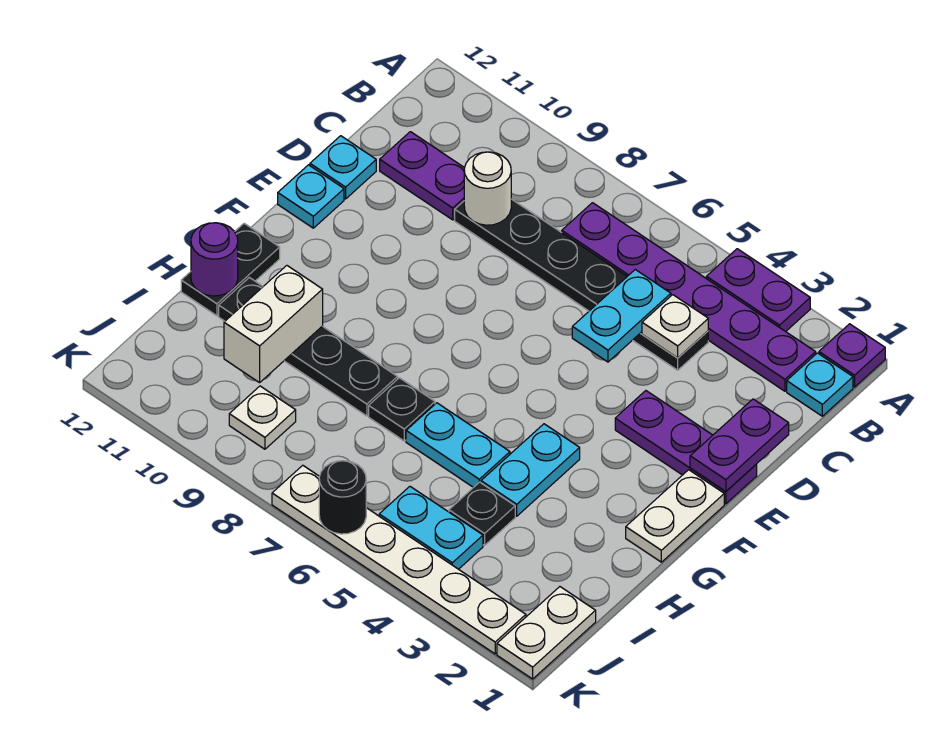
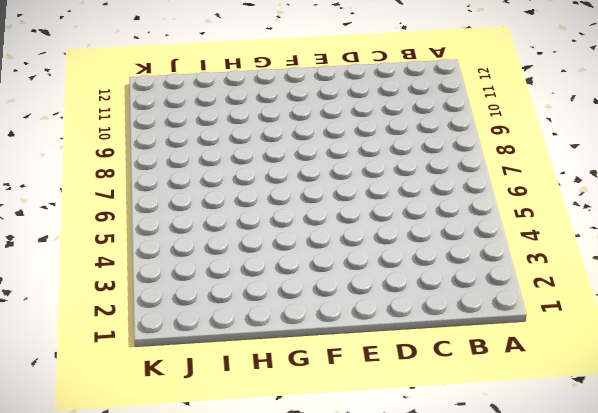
none -> purple plate A1 level 1
none -> purple plate A3:A4 level 1
none -> cyan plate B1 level 1

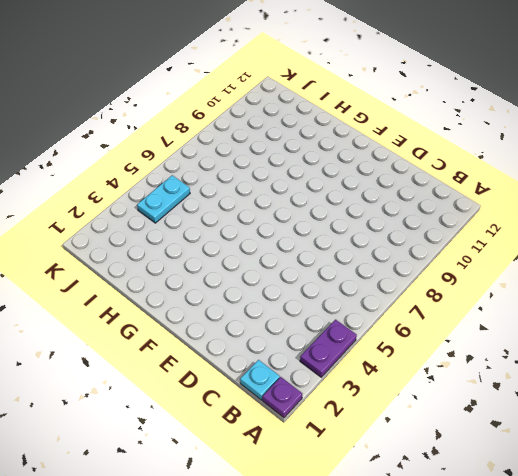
none -> purple plate B2:B7 level 1
none -> black plate C4:C9 level 1
none -> purple plate C10:C11 level 1

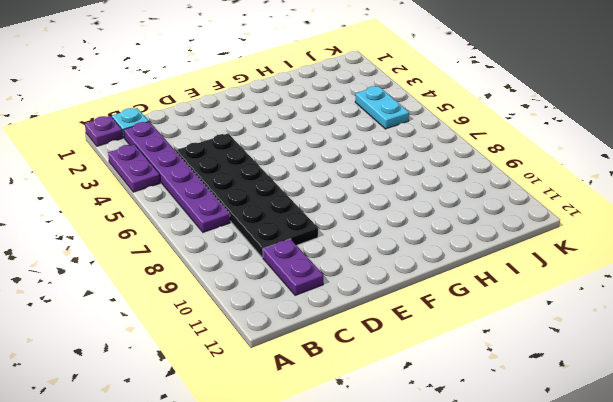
black plate C4:D9 level 1 -> black plate C4:C9 level 1
none -> cyan plate D12 level 1
none -> purple plate E1:E3 level 1
none -> cyan plate E12 level 1

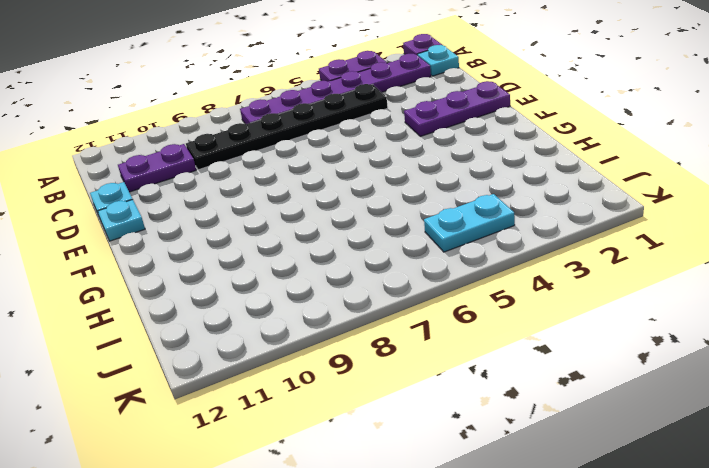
none -> white plate F1:G1 level 1
none -> cyan plate G4:H4 level 1
none -> black plate G12:H12 level 1

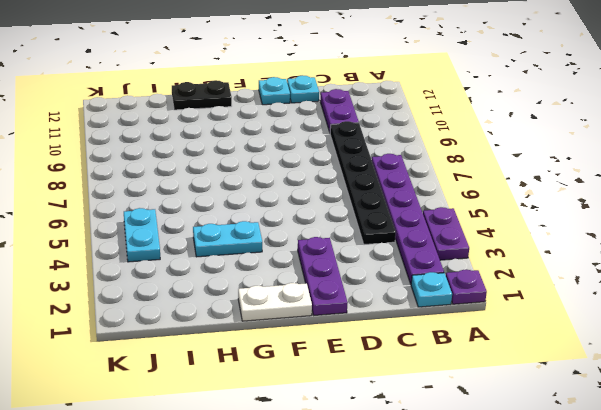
none -> cyan plate H5:H6 level 1
none -> black plate H7 level 1
none -> black plate H8:H11 level 1

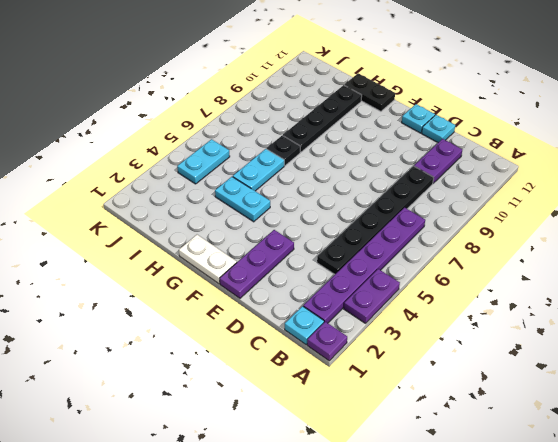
none -> black plate I4 level 1
none -> white plate J1:K1 level 1
none -> white plate J9 level 1

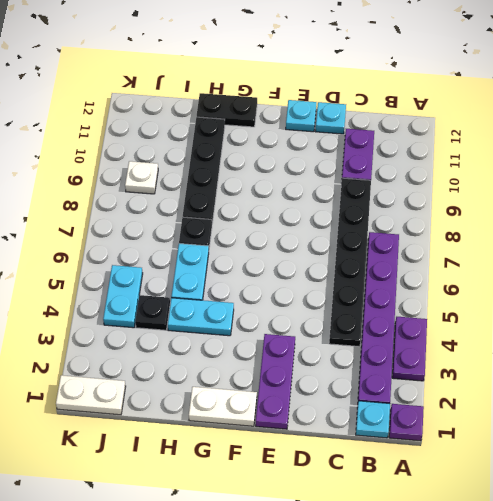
none -> white plate K2:K7 level 1
none -> white plate C4 level 2
none -> cyan plate C5:D5 level 2

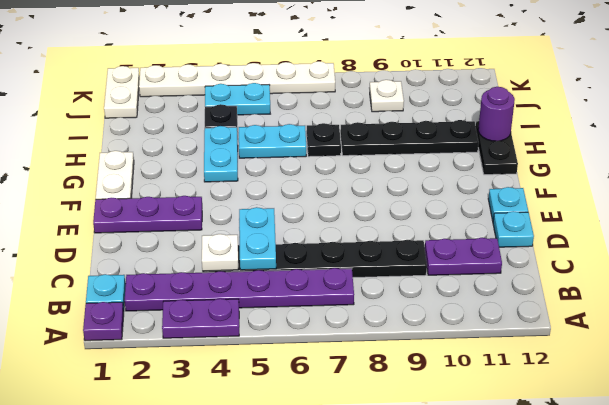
none -> white round brick C9 level 2
none -> purple plate D1:E1 level 2
none -> white brick H10:I10 level 2

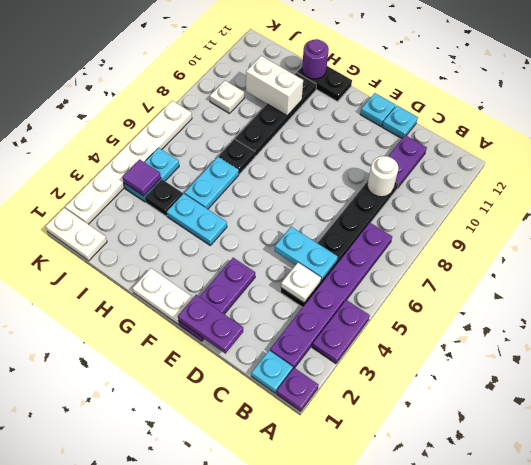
purple tile J4 level 2 -> none
none -> black round brick K6 level 2

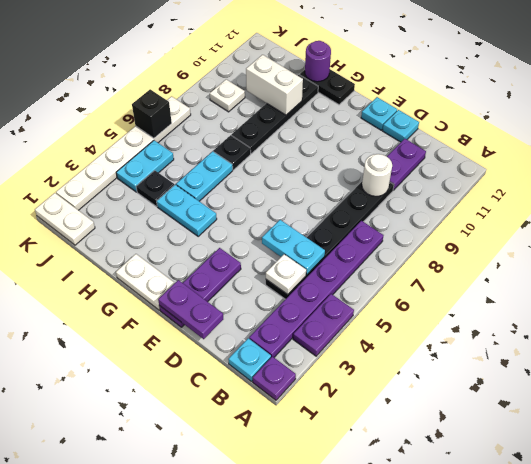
black brick K6 level 2 -> black round brick K6 level 2

